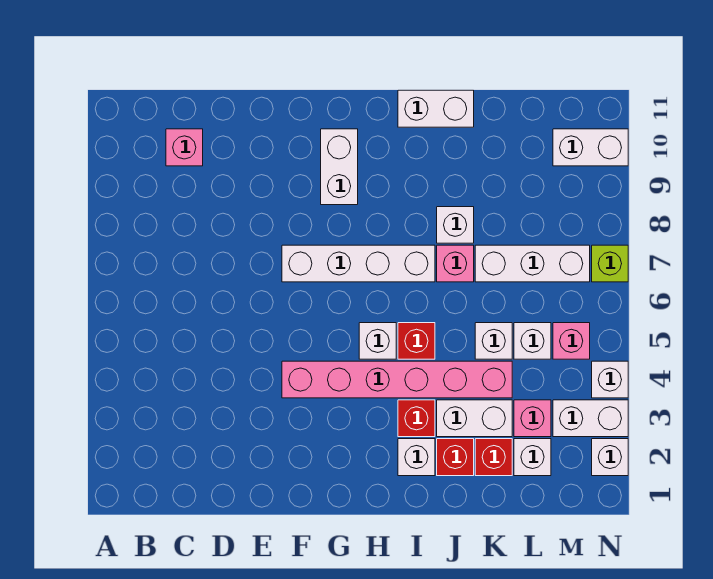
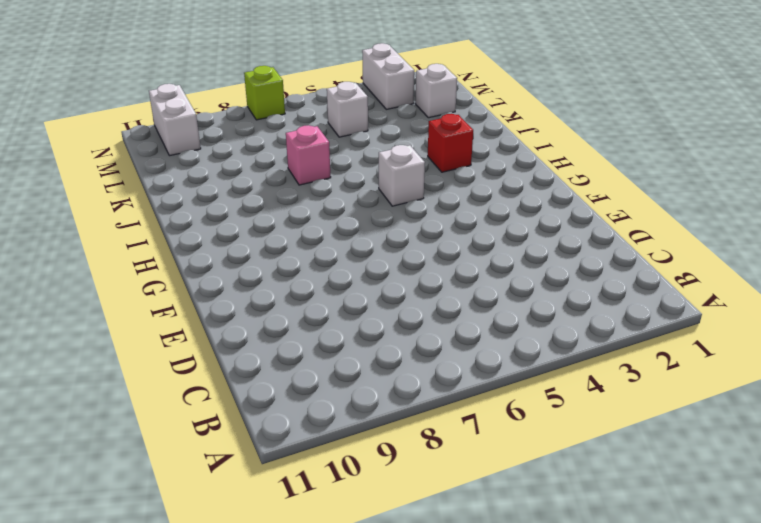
none -> pink brick C10 level 1
none -> pink brick F4:K4 level 1
none -> white brick F7:I7 level 1

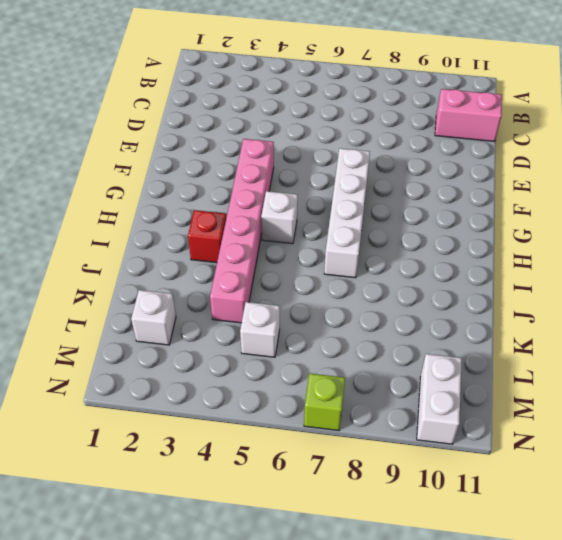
pink brick C10:C11 level 1 -> pink brick C10 level 1
none -> white brick G9:G10 level 1
none -> white brick I2 level 1
none -> red brick I5 level 1

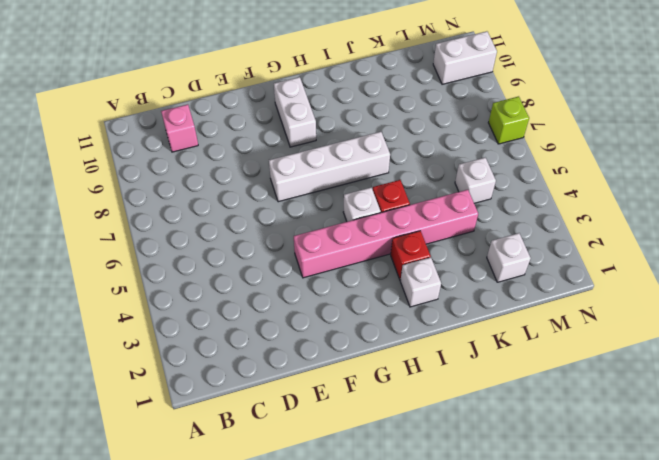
none -> white brick I11:J11 level 1
none -> red brick J2 level 1
none -> white brick J3:K3 level 1

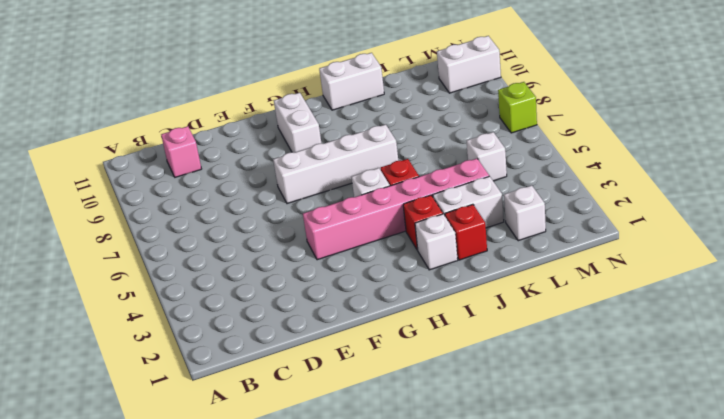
none -> pink brick J7 level 1
none -> white brick J8 level 1
none -> red brick K2 level 1

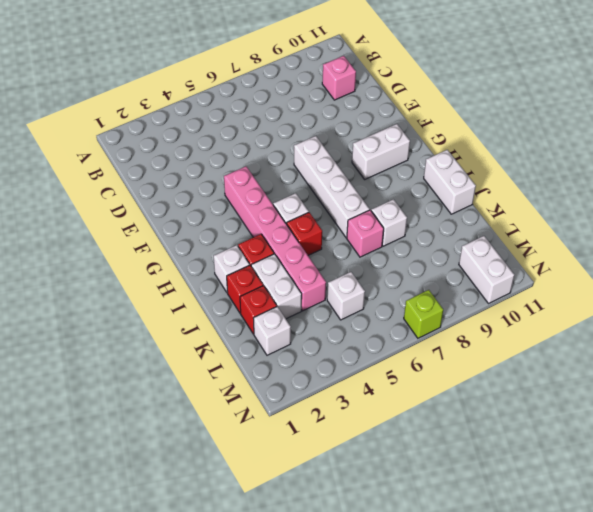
none -> white brick K5 level 1
none -> white brick K7:M7 level 1
none -> pink brick L3 level 1

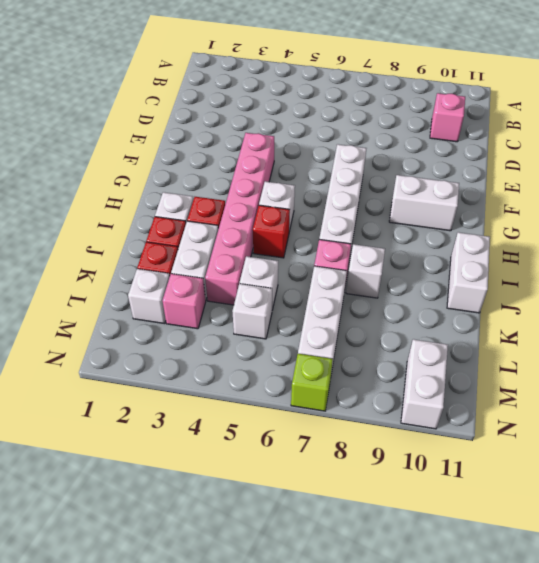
none -> white brick M3:N3 level 1
none -> pink brick M5 level 1
none -> white brick N2 level 1

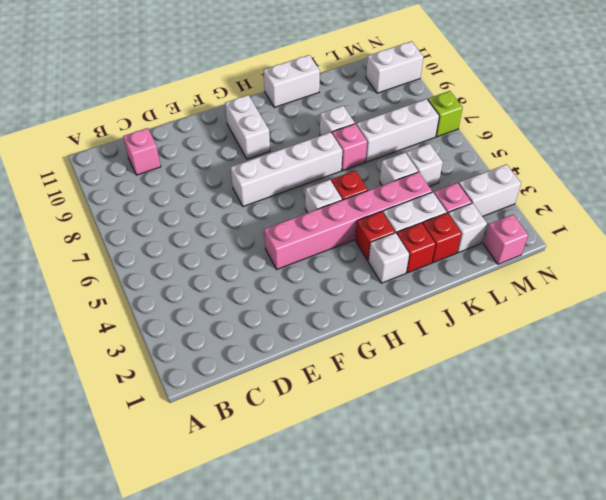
pink brick M1 level 1 -> pink brick M5 level 1
none -> white brick N2 level 1
none -> white brick N4 level 1

